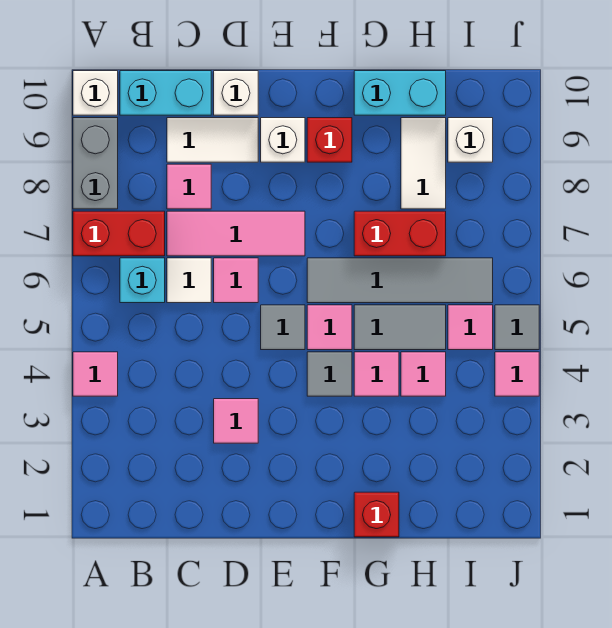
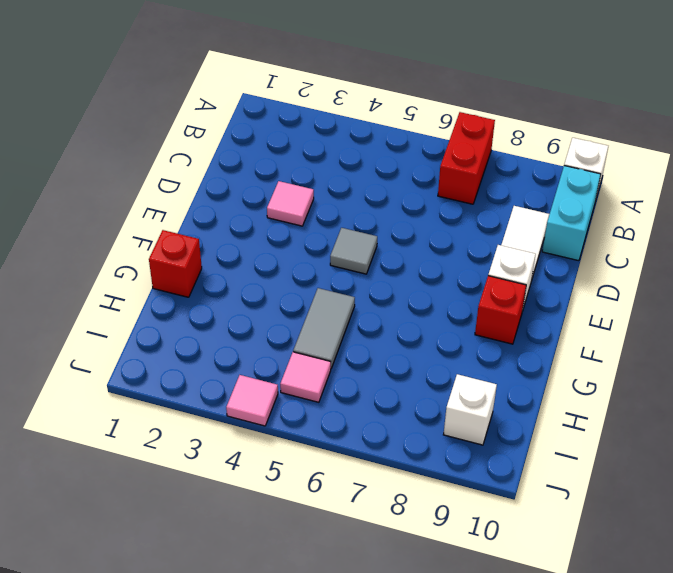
none -> pink tile A4 level 1
none -> grey brick A8:A9 level 1
none -> cyan brick B6 level 1
none -> white tile C6 level 1

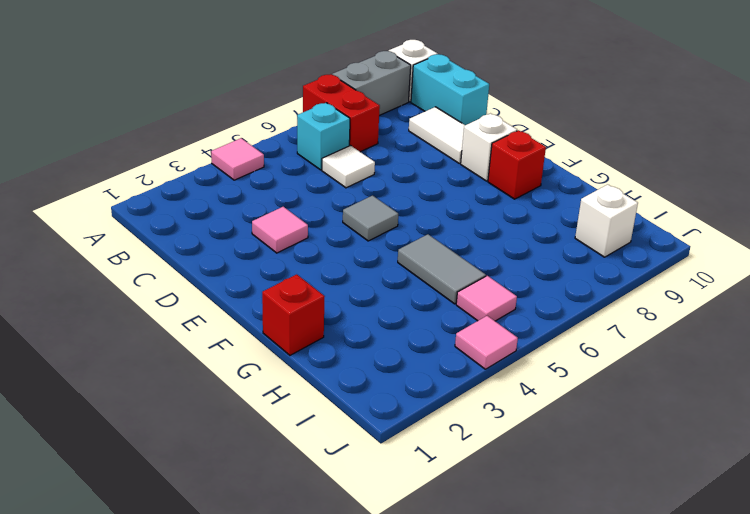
none -> pink tile C7:E7 level 1
none -> pink tile C8 level 1
none -> pink tile D6 level 1
none -> white brick D10 level 1

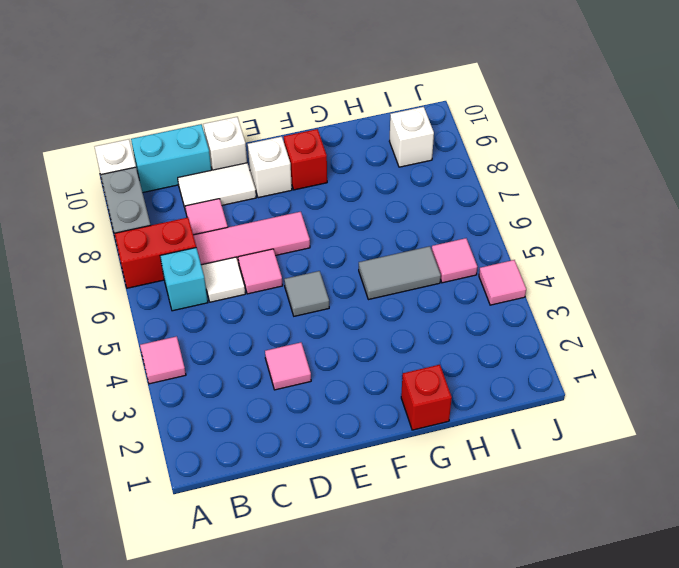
none -> grey tile F4 level 1
none -> pink tile F5 level 1
none -> grey tile F6:I6 level 1
none -> pink tile G4 level 1

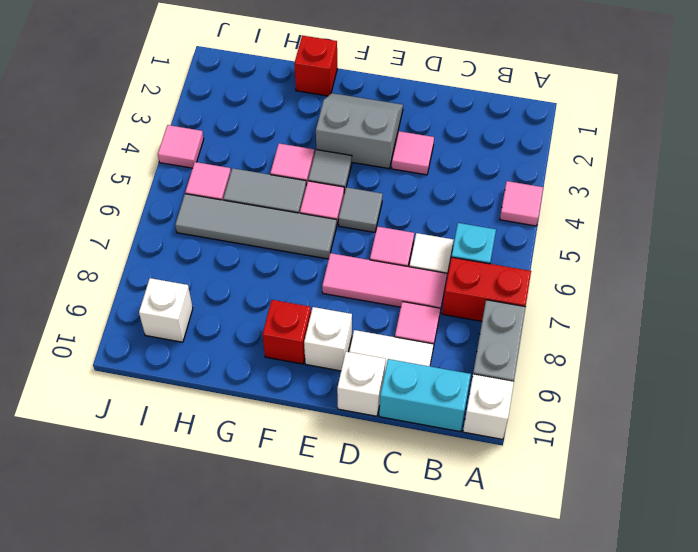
grey slope E2:F3 level 1 top 3 -> none
none -> red brick G7:H7 level 1
none -> cyan brick G10:H10 level 1
none -> pink tile H4 level 1
none -> white tile H8:H9 level 1

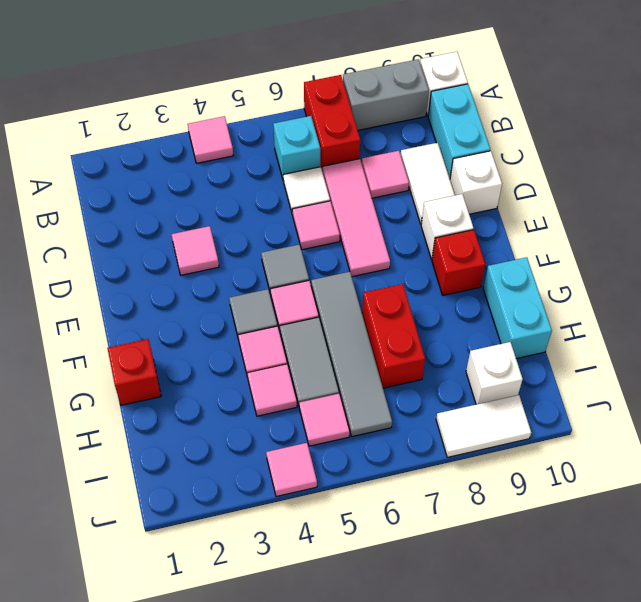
white tile J8:J9 level 1 -> white tile H8:H9 level 1
none -> grey tile J5 level 1

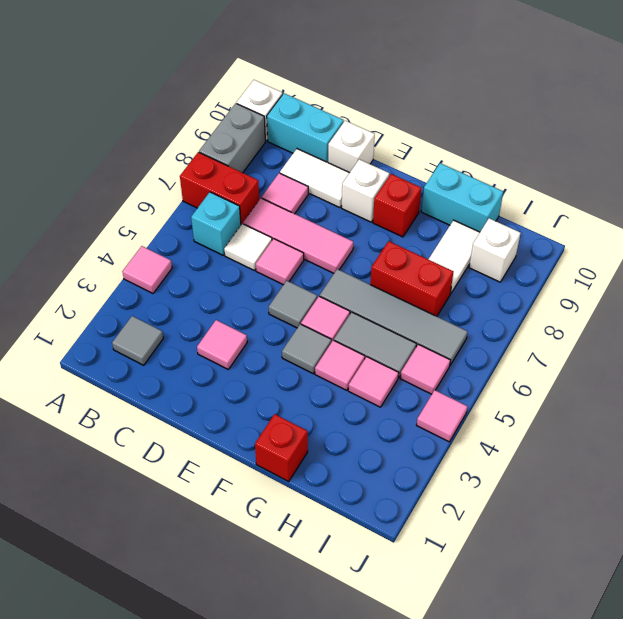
grey tile B2 level 1 -> grey tile J5 level 1

